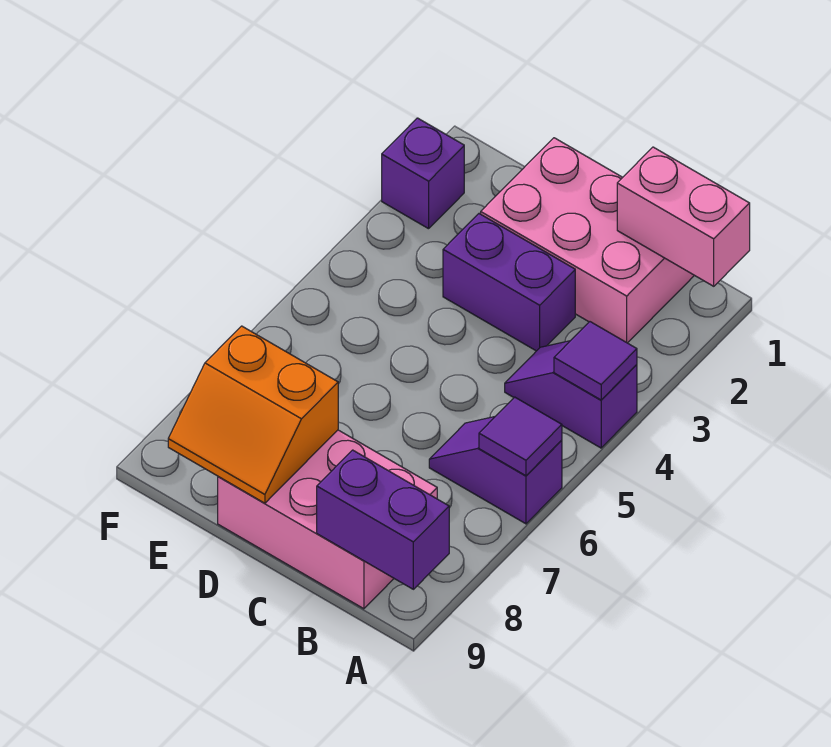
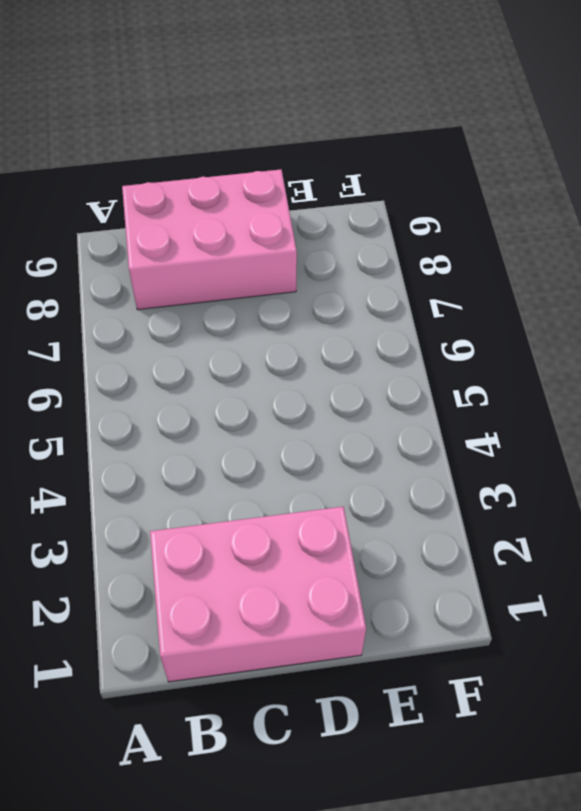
none -> purple slope A4:B4 level 1 top A
none -> purple slope A6:B6 level 1 top A

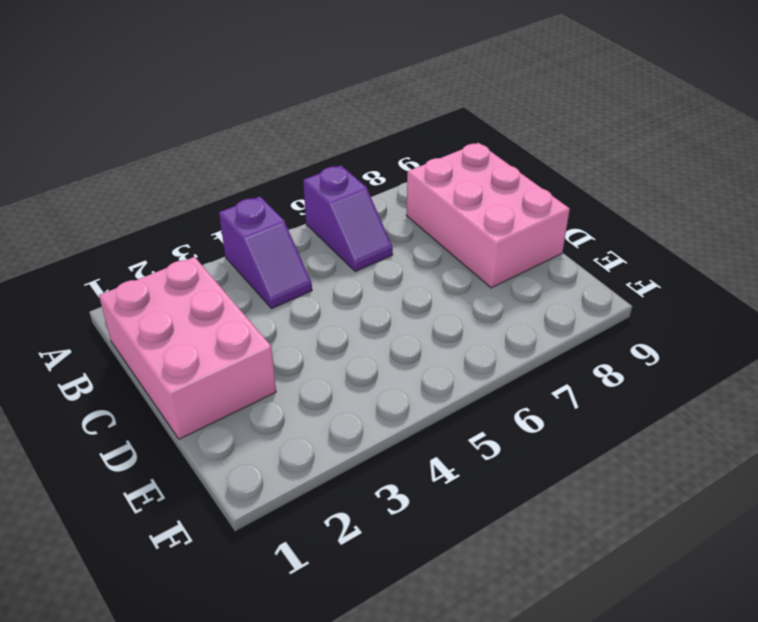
none -> purple brick C3:D3 level 1
none -> purple brick F2 level 1

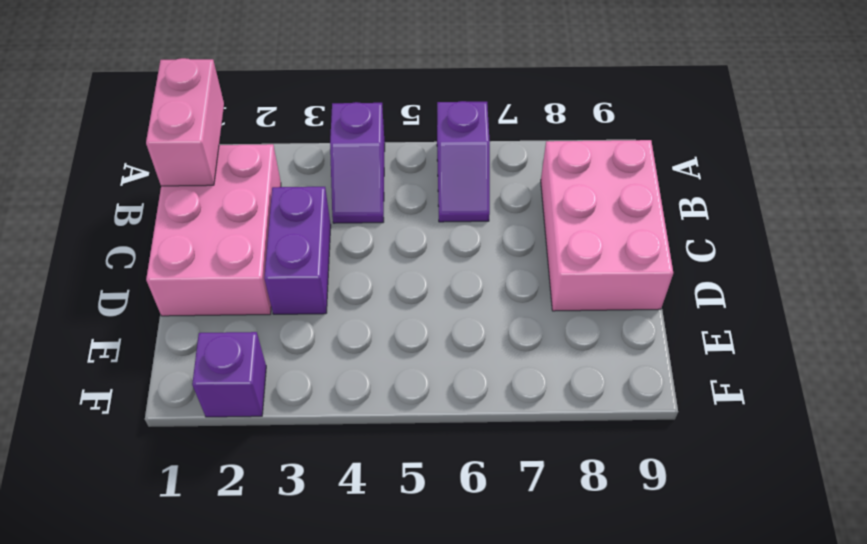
none -> purple tile A4 level 2
none -> purple tile A6 level 2

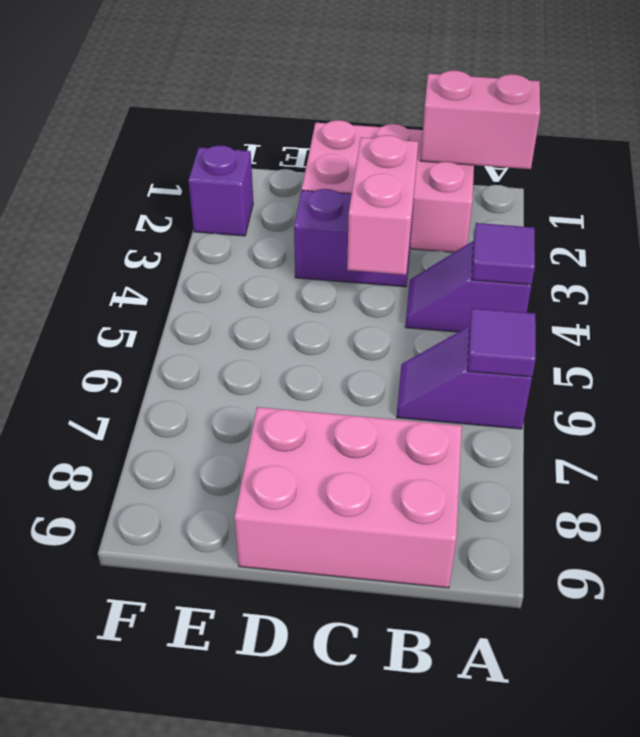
pink brick C3:C4 level 2 -> none
none -> purple brick A9:B9 level 2
none -> orange slope D8:E9 level 2 top 8

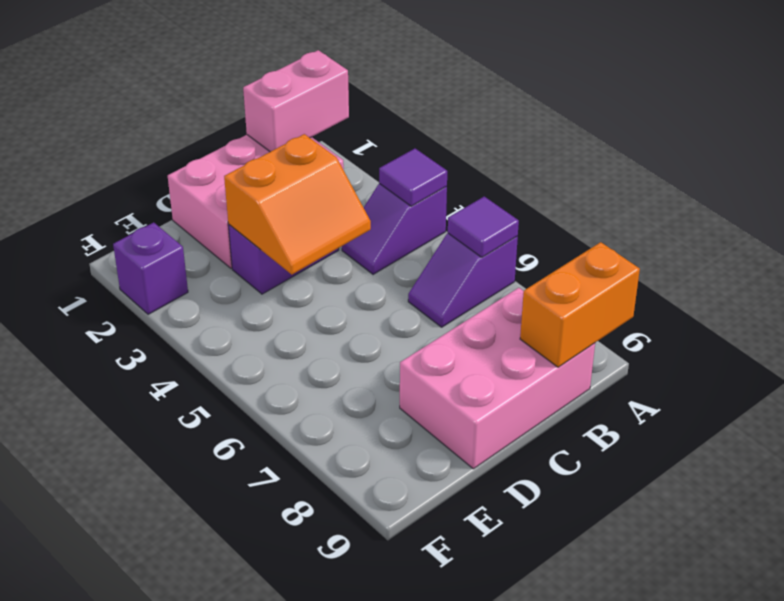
orange brick A9:B9 level 2 -> purple brick A9:B9 level 2
orange slope C3:D4 level 2 top 3 -> orange slope D8:E9 level 2 top 8

